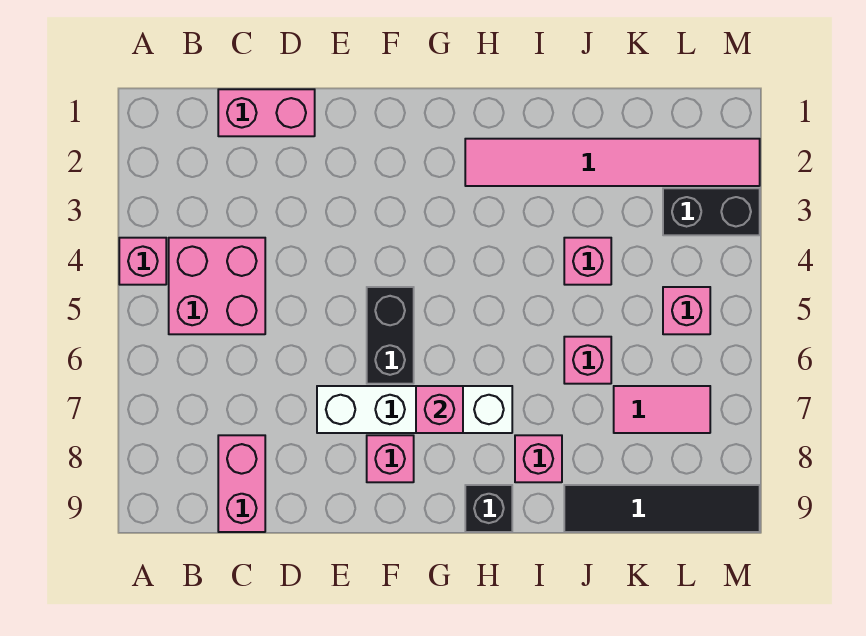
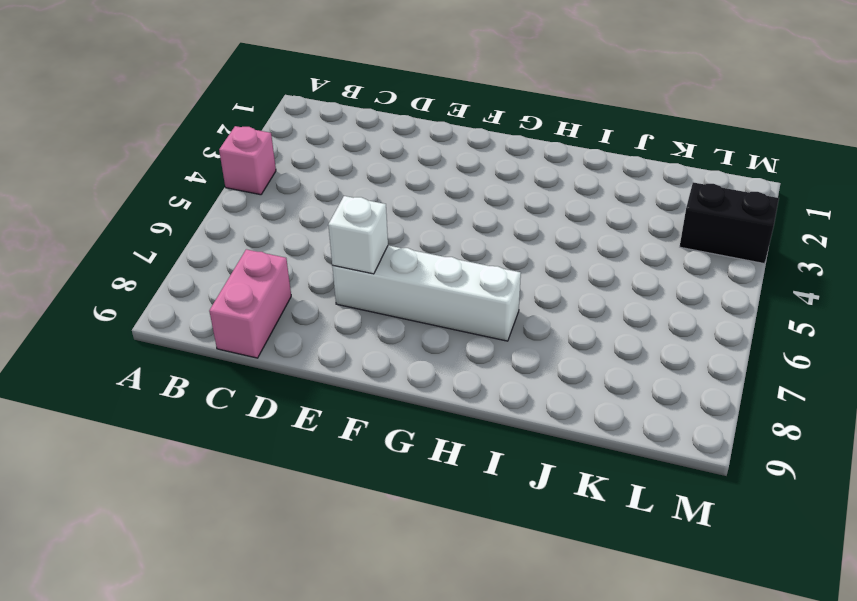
white brick E7 level 2 -> none
none -> pink brick B4:C5 level 1
none -> pink brick C1:D1 level 1
none -> black brick F5:F6 level 1

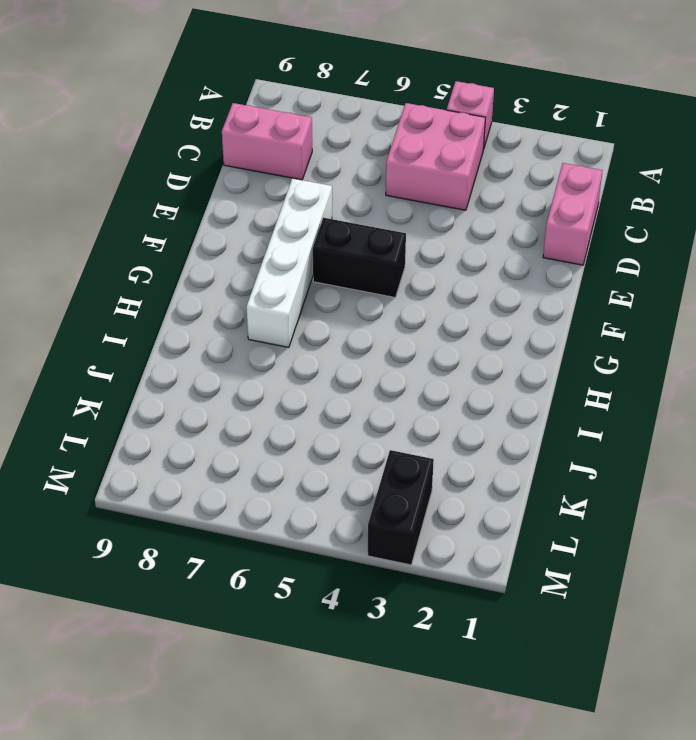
none -> pink brick F8 level 1
none -> pink tile H2:M2 level 1
none -> black brick H9 level 1

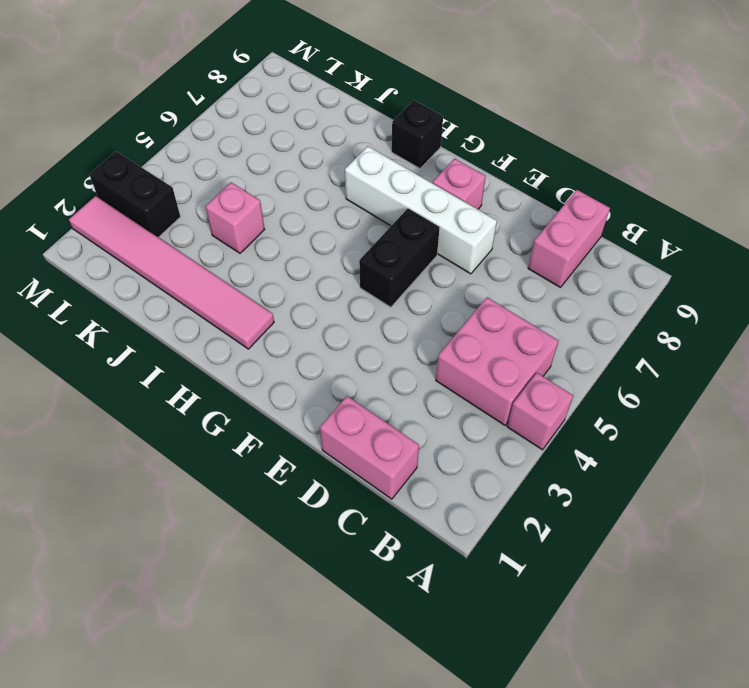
none -> pink brick I8 level 1
none -> pink brick J6 level 1
none -> black tile J9:M9 level 1

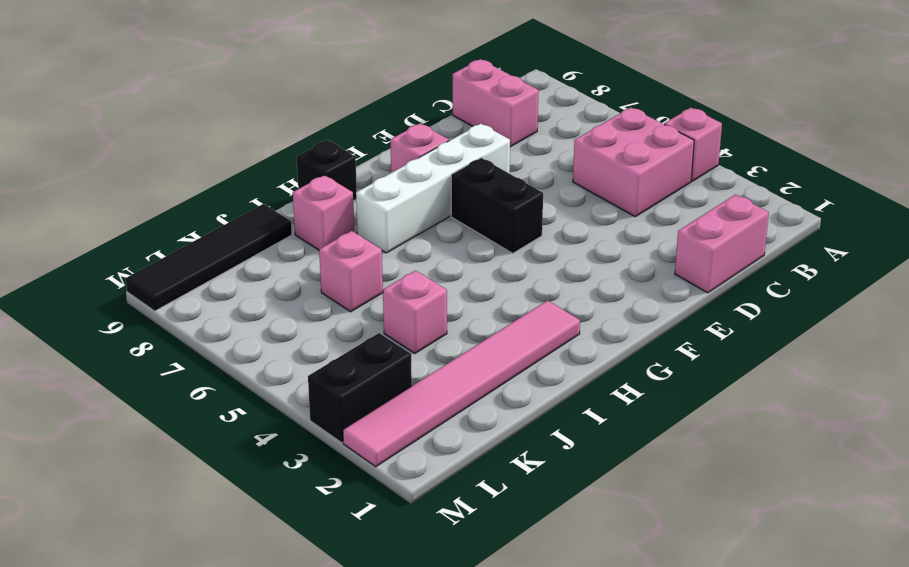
none -> pink tile K7:L7 level 1
none -> pink brick L5 level 1
none -> pink brick G7 level 2

